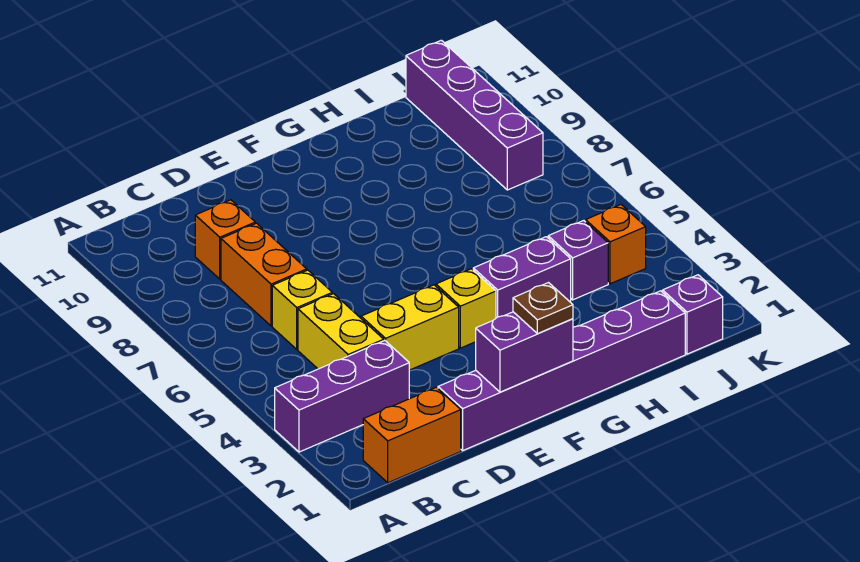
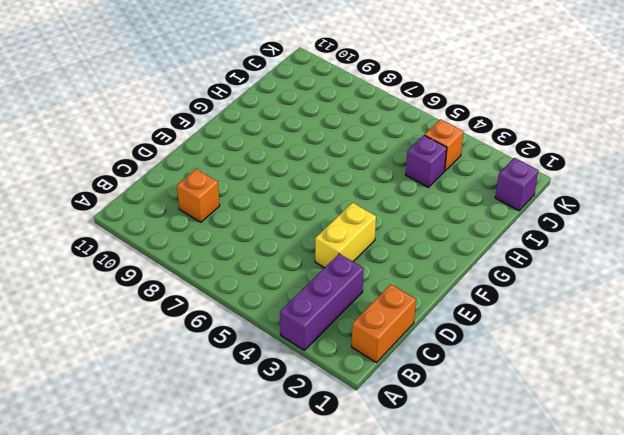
none -> yellow brick C4:C5 level 1
none -> yellow brick C6 level 1
none -> orange brick C7:C8 level 1

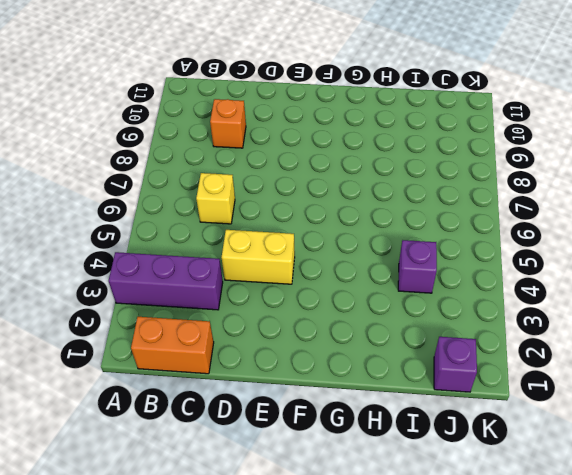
none -> yellow brick C4:C5 level 1
none -> orange brick C7:C8 level 1
none -> purple brick D1:I1 level 1

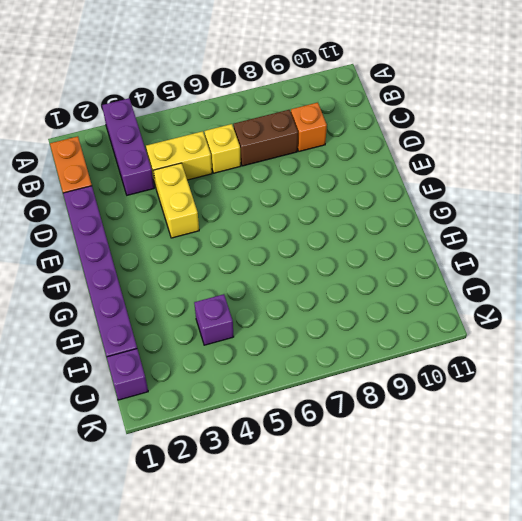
brown brick C7:C8 level 1 -> orange brick C7:C8 level 1
none -> yellow brick F4 level 1
none -> purple brick G4:H4 level 1
none -> orange brick J4 level 1

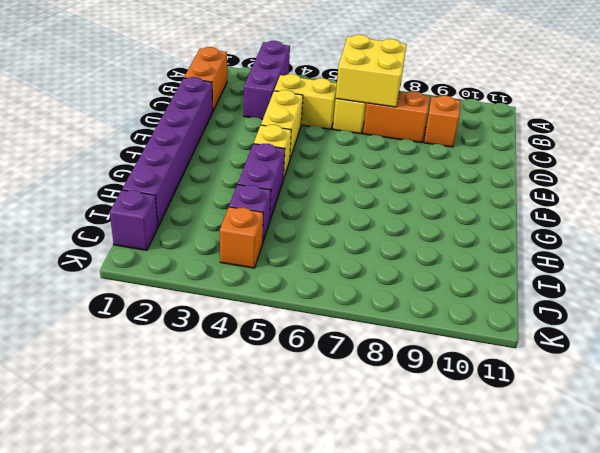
yellow brick B6:C7 level 2 -> none
none -> purple brick J8:J11 level 1
none -> purple brick E1:F1 level 2
none -> brown plate F1 level 3

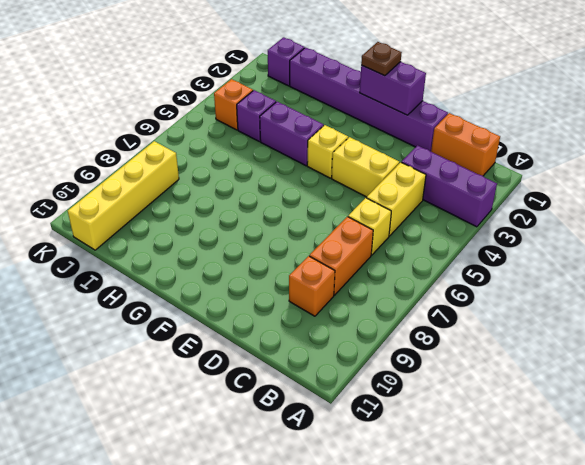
yellow brick J8:J11 level 1 -> purple brick J8:J11 level 1

